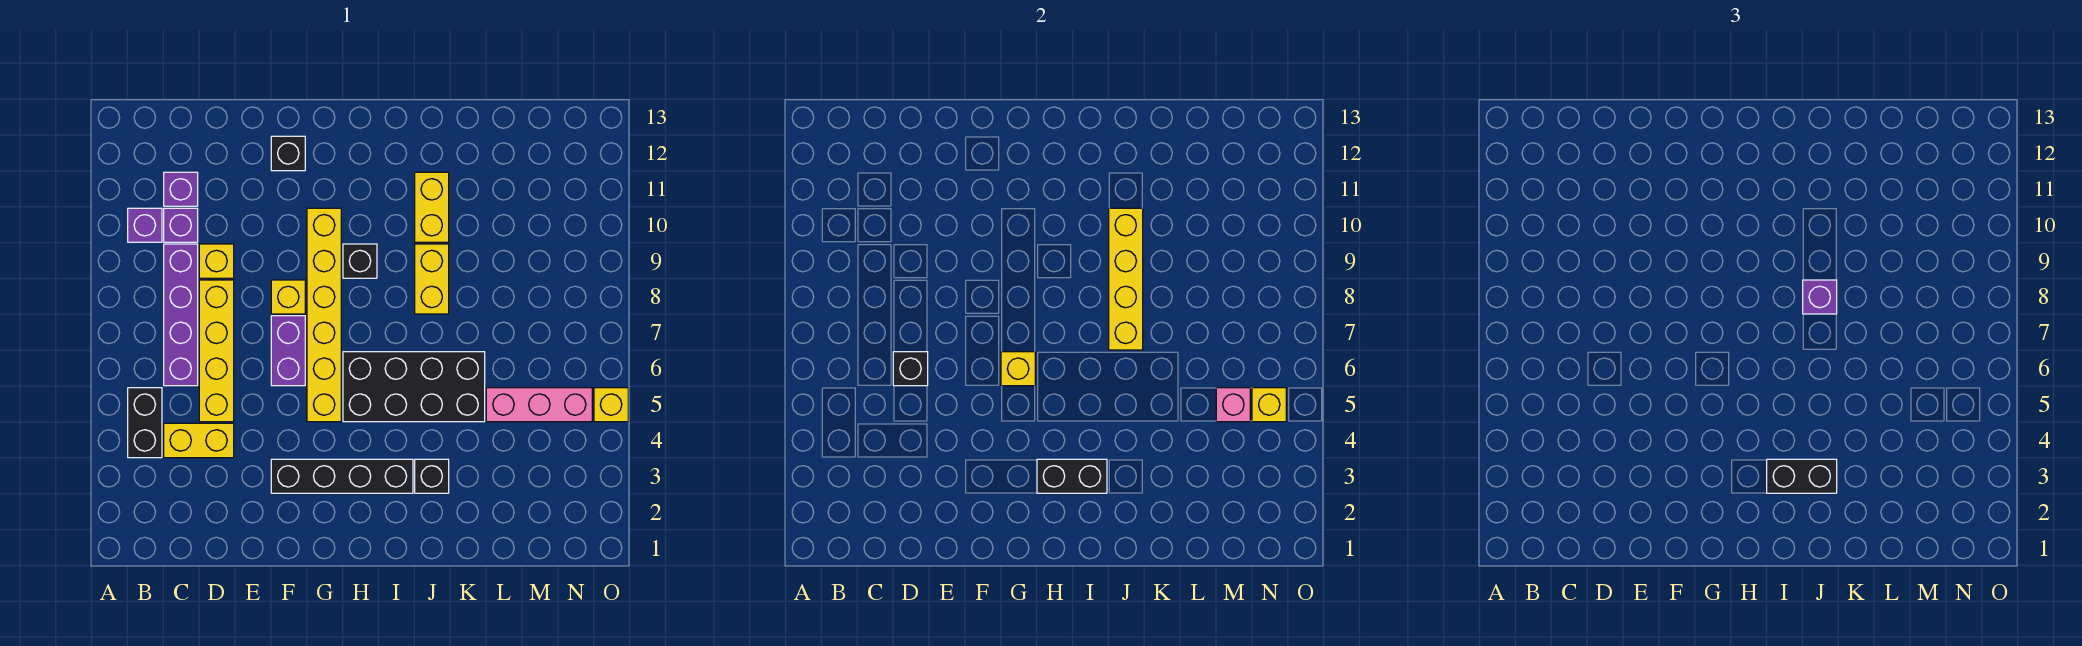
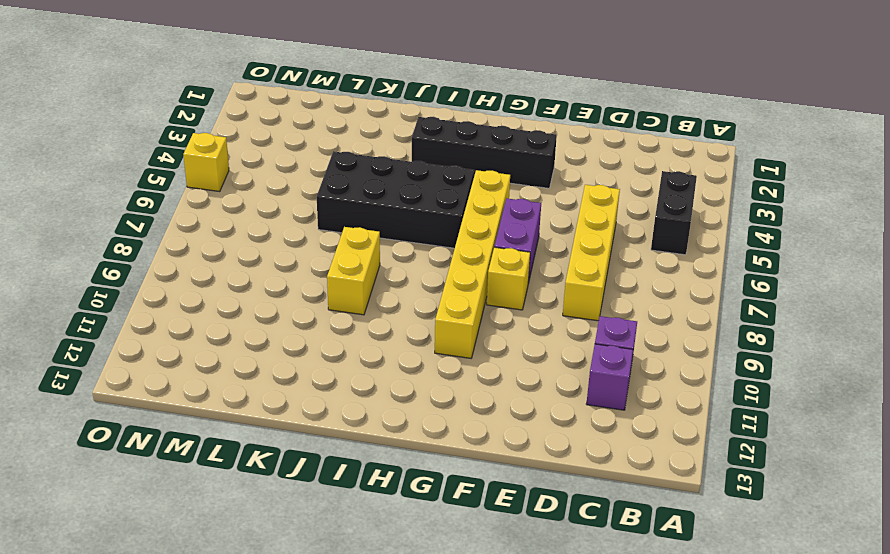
none -> purple brick B10 level 1
none -> yellow brick C4:D4 level 1
none -> purple brick C6:C9 level 1

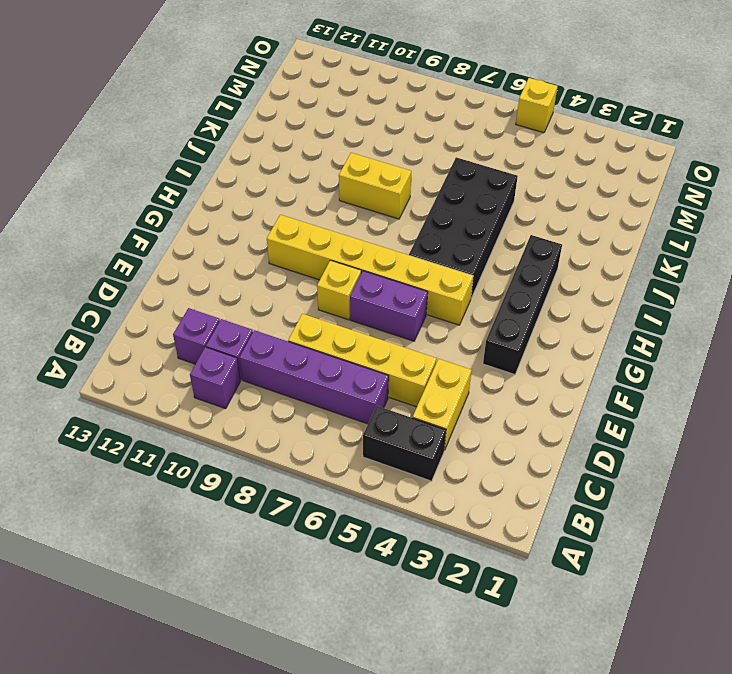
none -> yellow brick D9 level 1
none -> black brick F12 level 1
none -> black brick H9 level 1

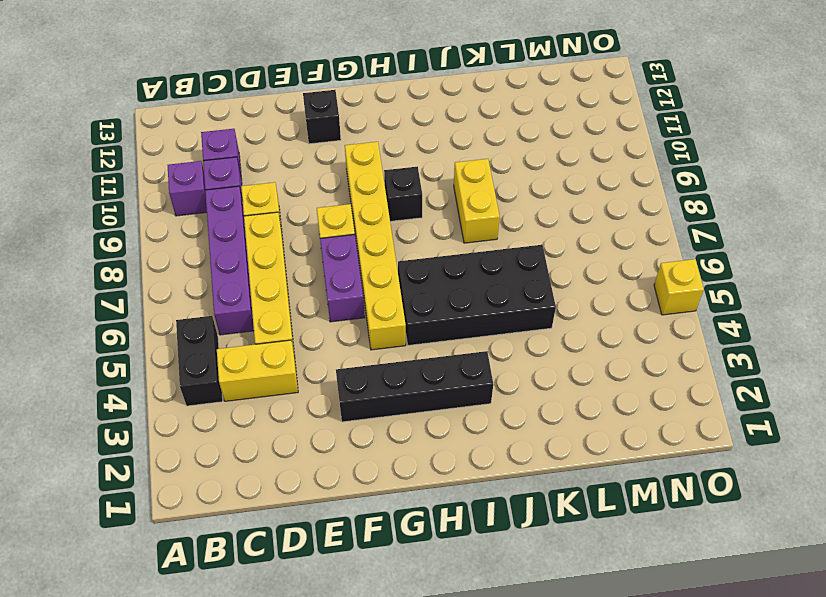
none -> black brick J3 level 1
none -> yellow brick J10:J11 level 1
none -> pink brick L5:N5 level 1

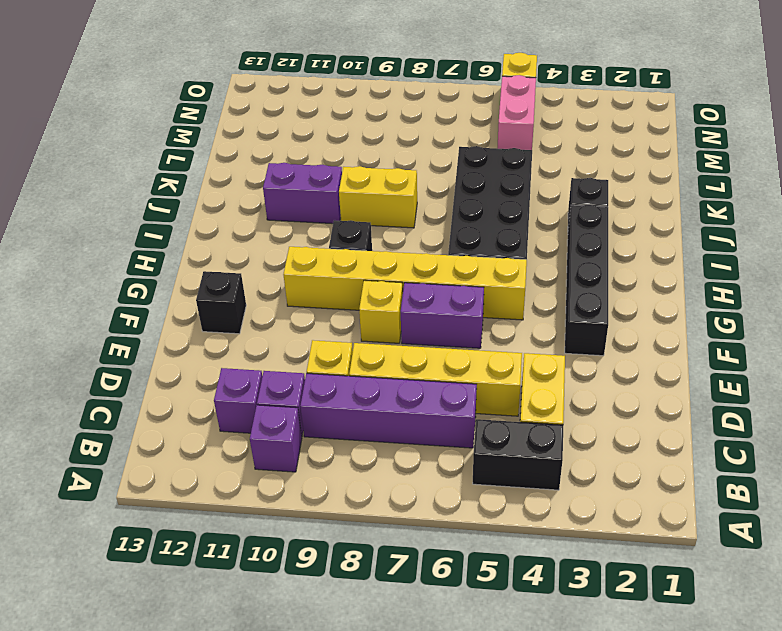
purple brick J10:J11 level 1 -> yellow brick J10:J11 level 1
pink brick M5:N5 level 1 -> pink brick L5:N5 level 1
none -> black brick D6 level 2
none -> yellow brick G6 level 2
none -> black brick H3:I3 level 2

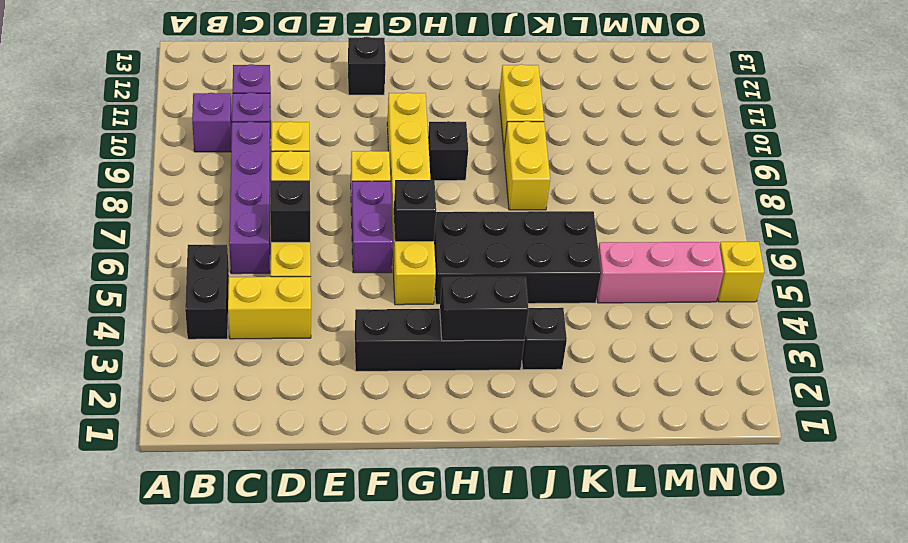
black brick G6 level 2 -> yellow brick G6 level 2
none -> yellow brick J7:J10 level 2
none -> pink brick M5 level 2
none -> yellow brick N5 level 2

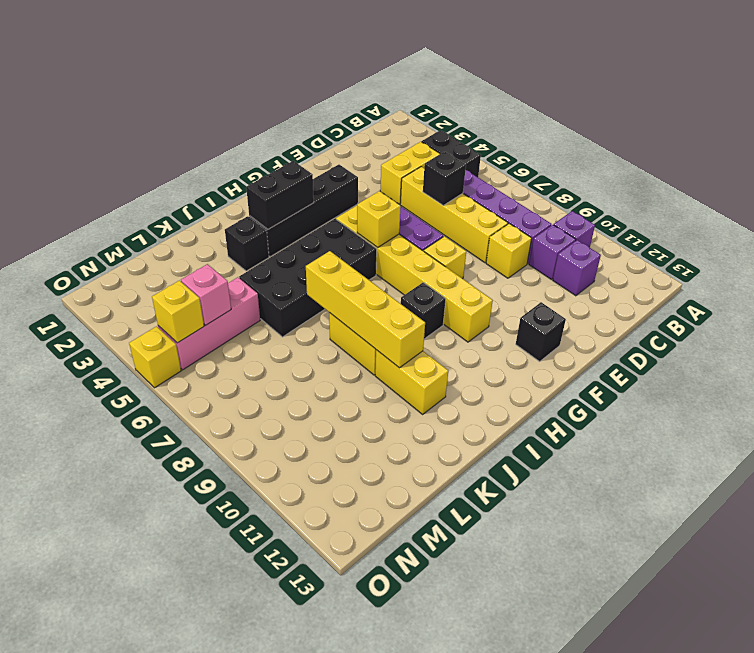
none -> black brick I3:J3 level 3
none -> purple brick J8 level 3

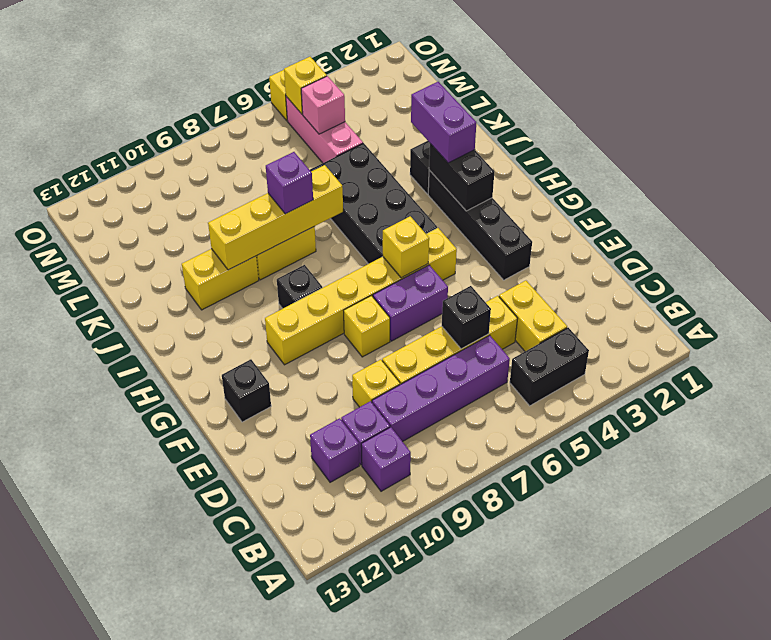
purple brick I3:J3 level 3 -> black brick I3:J3 level 3

